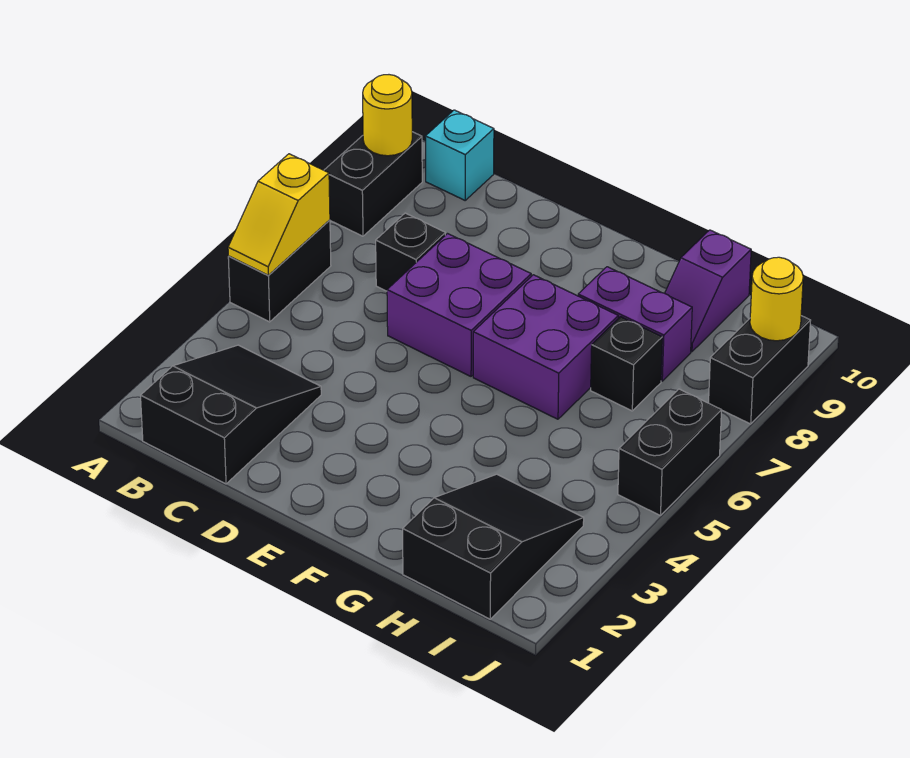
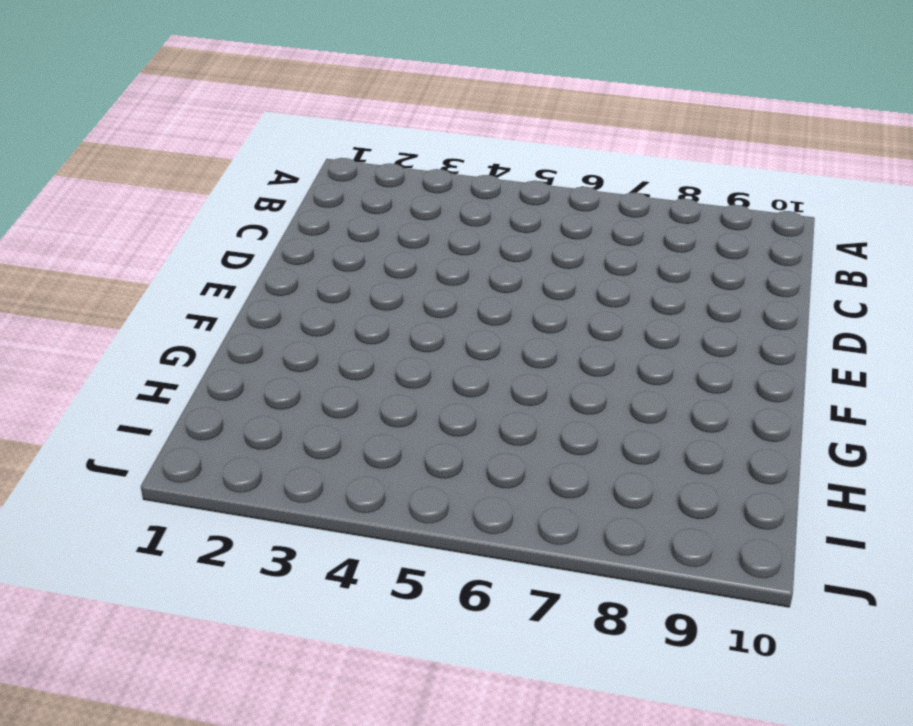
none -> black brick A5:A6 level 1
none -> black brick A8:A9 level 1
none -> black slope B1:C3 level 1 top 1

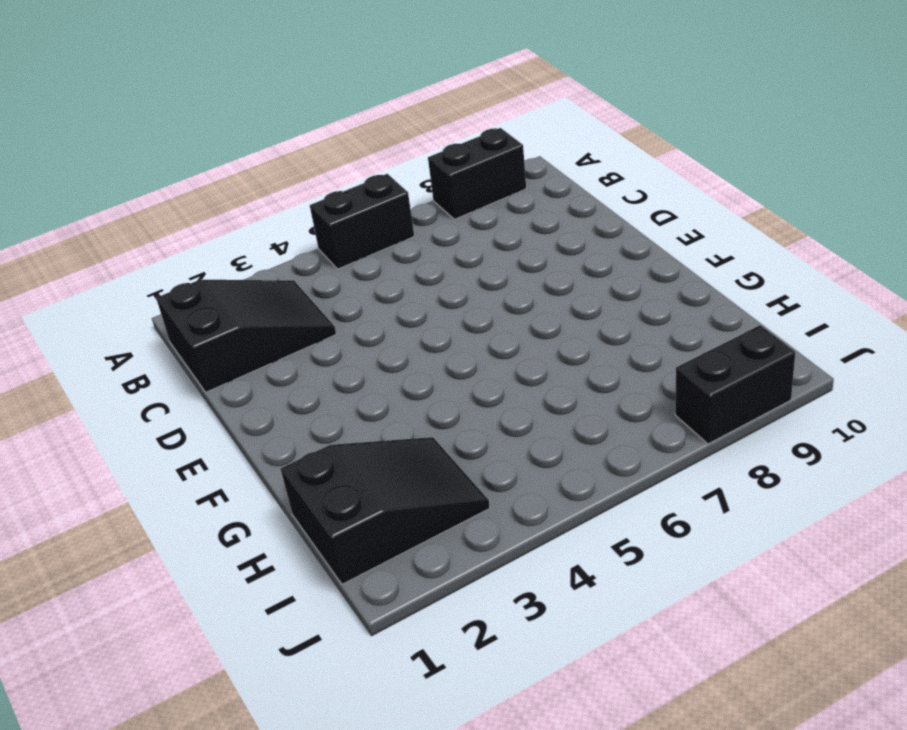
none -> cyan brick B10 level 1
none -> black brick C7 level 1
none -> purple brick D6:E7 level 1

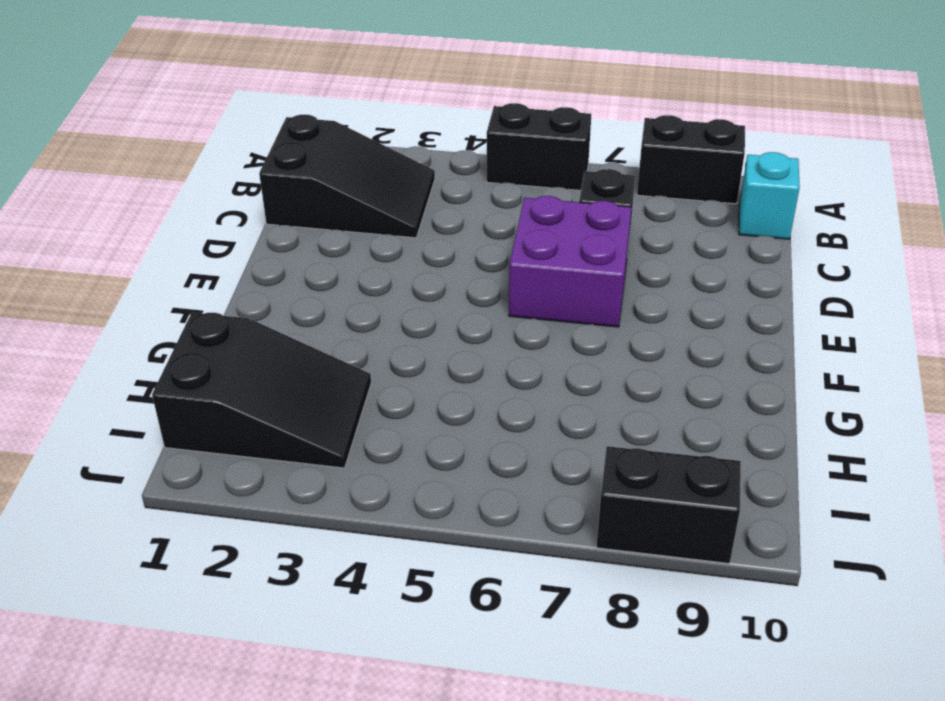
none -> purple brick F6:G7 level 1
none -> purple brick G8:H8 level 1
none -> black brick H7 level 1

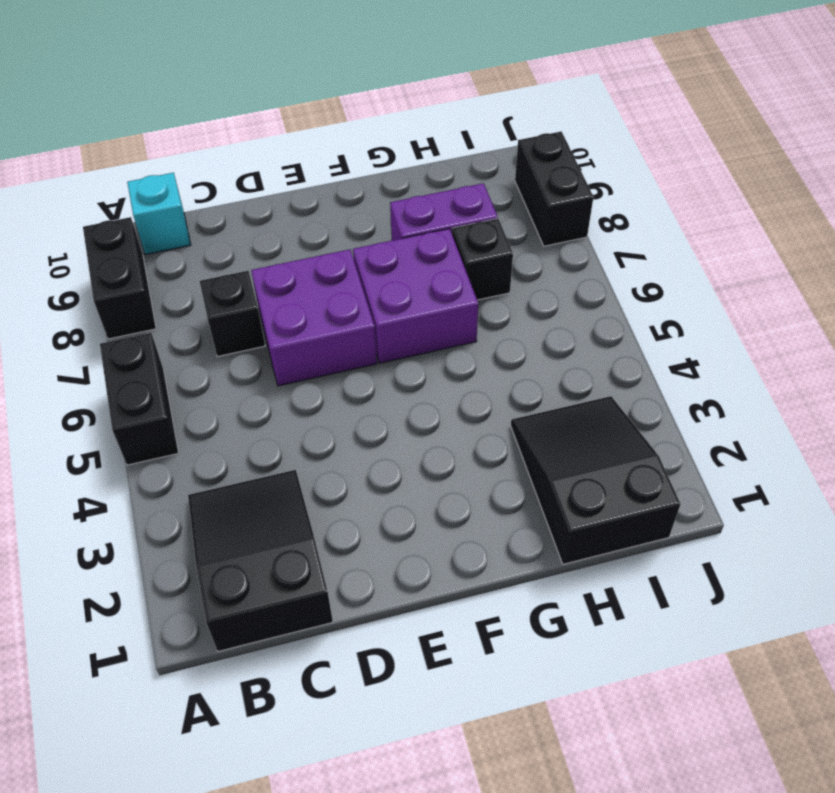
none -> purple slope H9:H10 level 1 top 10
none -> black brick J5:J6 level 1
none -> yellow slope A5:A6 level 2 top 6

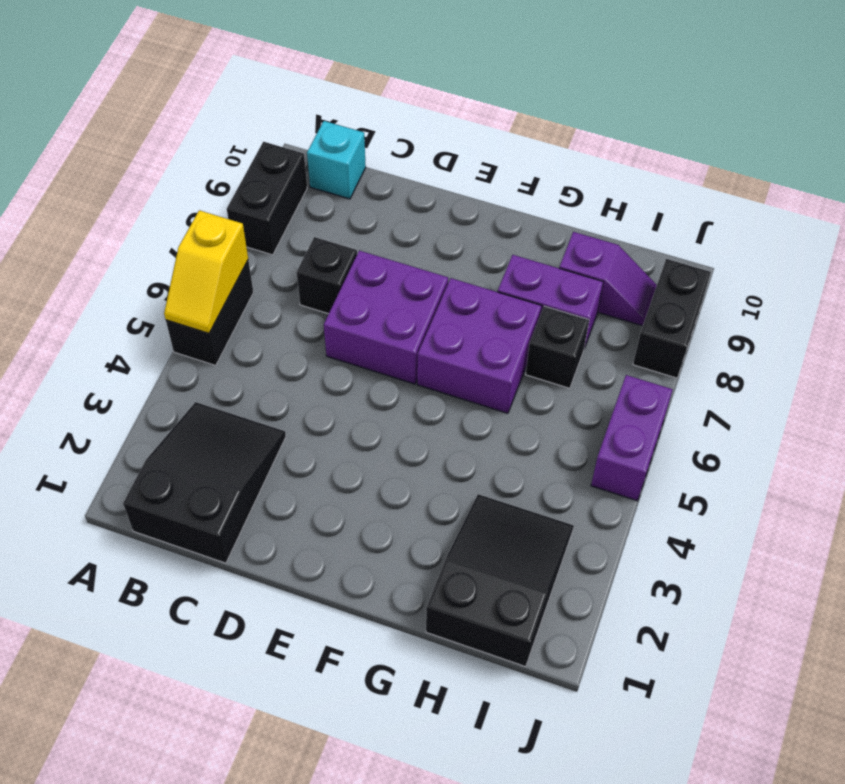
purple slope H9:I9 level 1 top H -> purple slope H9:H10 level 1 top 10
purple brick J5:J6 level 1 -> black brick J5:J6 level 1
none -> yellow round brick A9 level 2
none -> yellow round brick J9 level 2

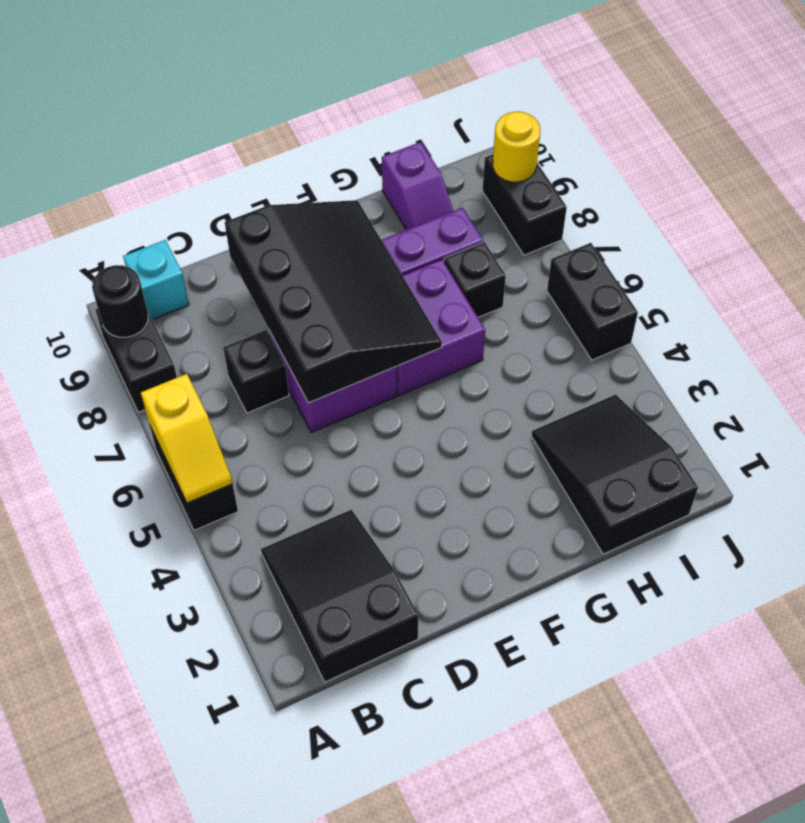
black round brick A9 level 2 -> yellow round brick A9 level 2
black slope D6:F9 level 2 top D -> none

